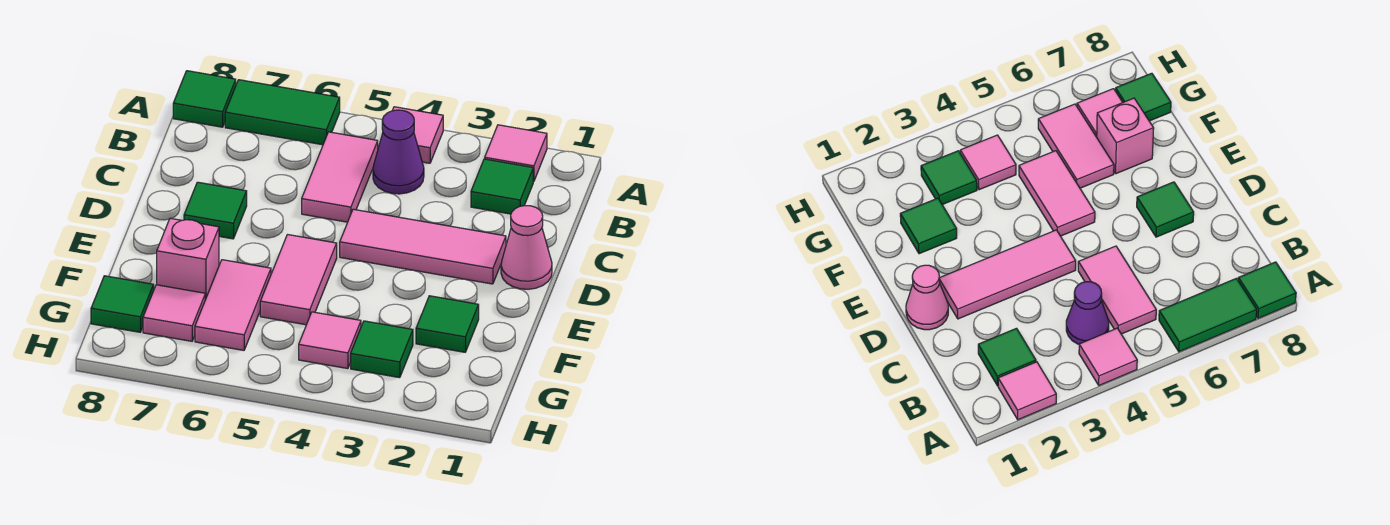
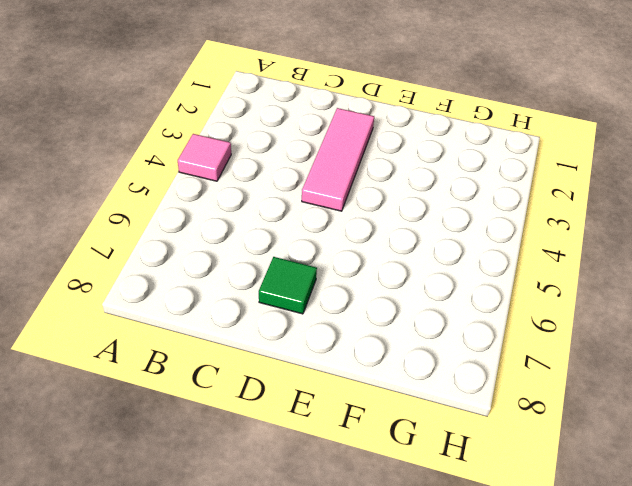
none -> pink tile A2 level 1
none -> green tile A6:A7 level 1
none -> green tile A8 level 1

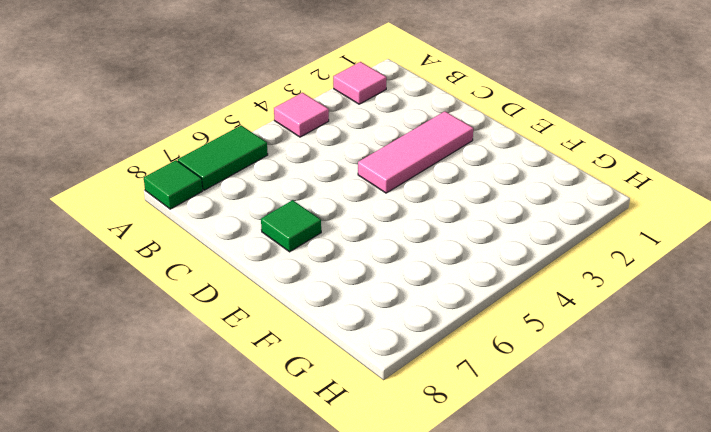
none -> green tile B2 level 1
none -> purple cone B4 level 1
none -> pink tile B5:C5 level 1

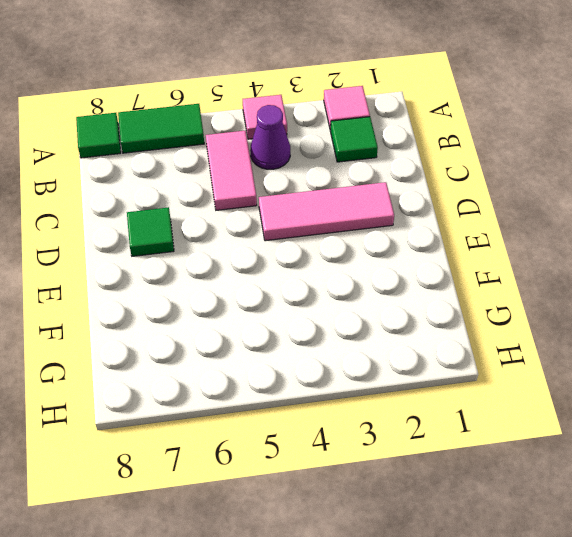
none -> pink cone D1 level 1
none -> pink tile E5:F5 level 1
none -> green tile F2 level 1

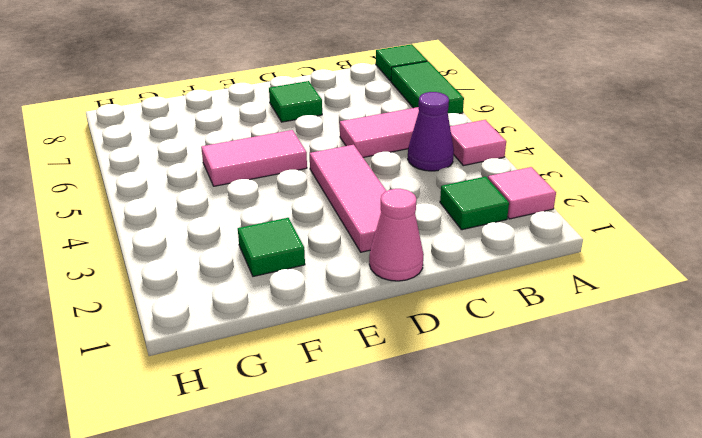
none -> pink tile F6:G6 level 1
none -> pink brick F7 level 1
none -> green tile G3 level 1

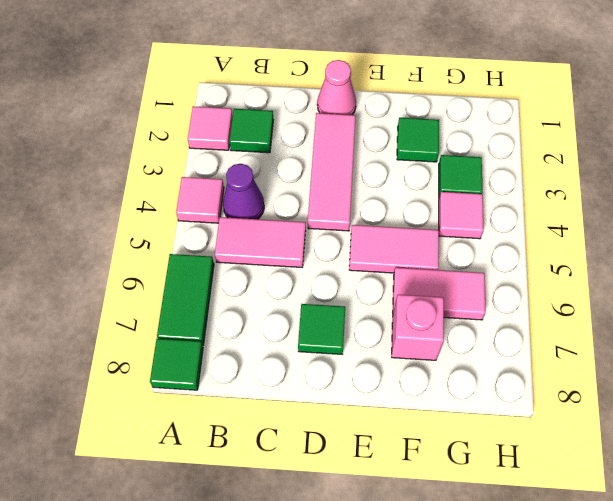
none -> pink tile G7 level 1
none -> green tile G8 level 1

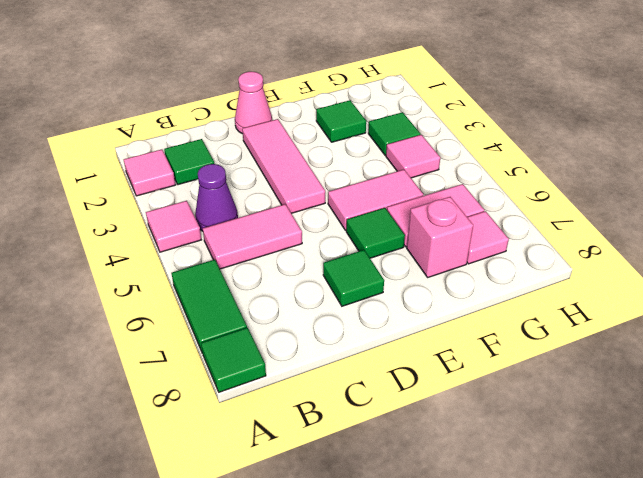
green tile E6 level 1 -> green tile G8 level 1

